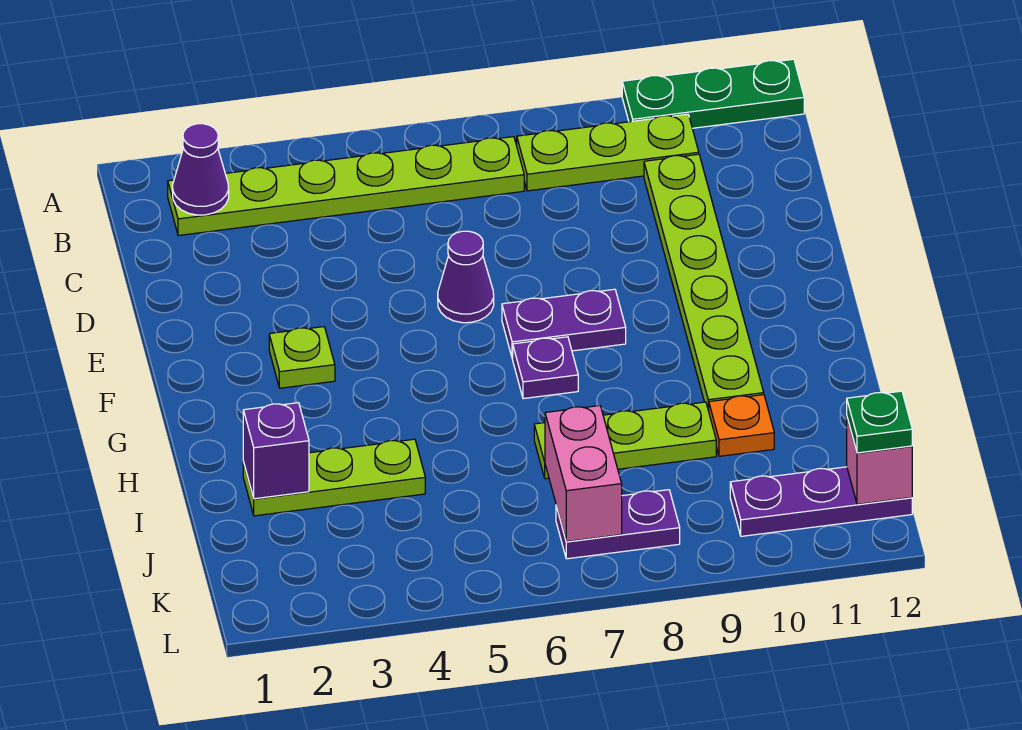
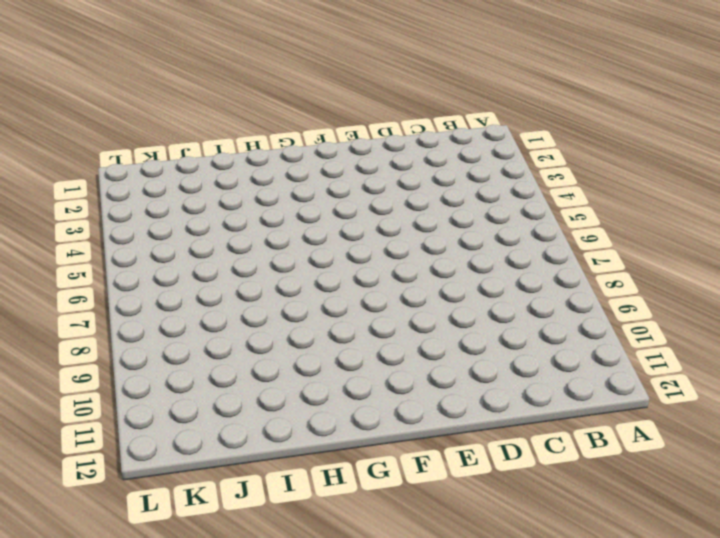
none -> green plate A10:A12 level 1
none -> lime plate B2:B7 level 1
none -> lime plate B8:B10 level 1

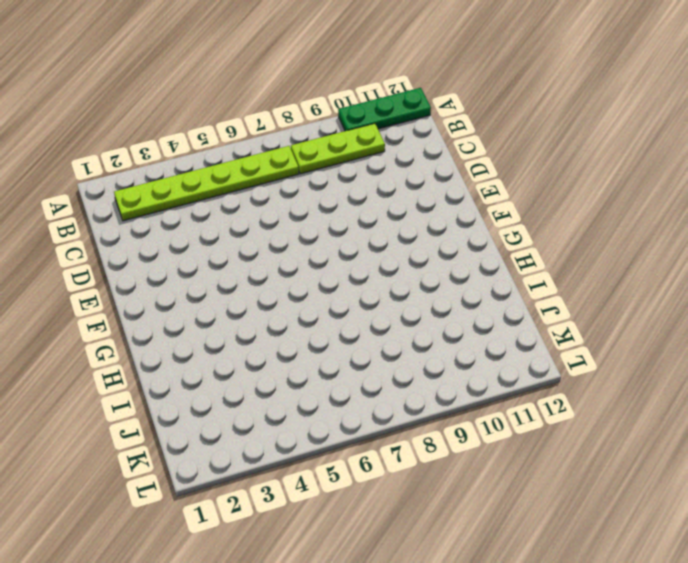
none -> lime plate C10:H10 level 1
none -> purple cone E6 level 1
none -> lime plate F3 level 1

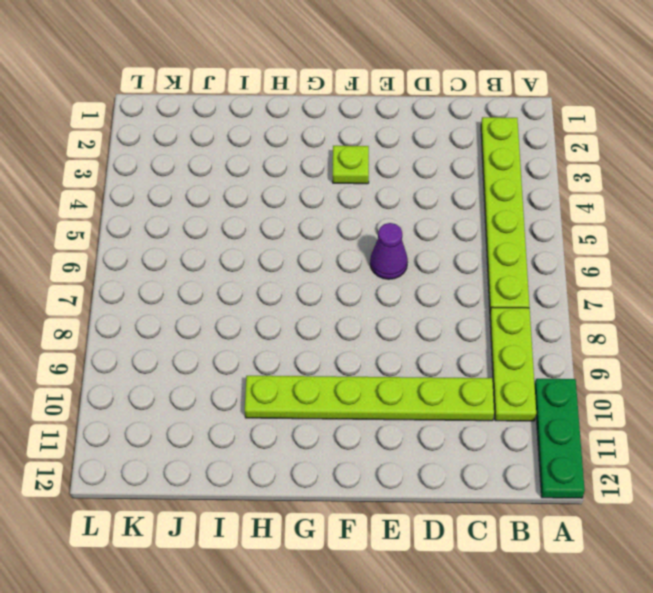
none -> purple plate F7:F8 level 1
none -> purple plate G7 level 1
none -> lime plate I2:I4 level 1

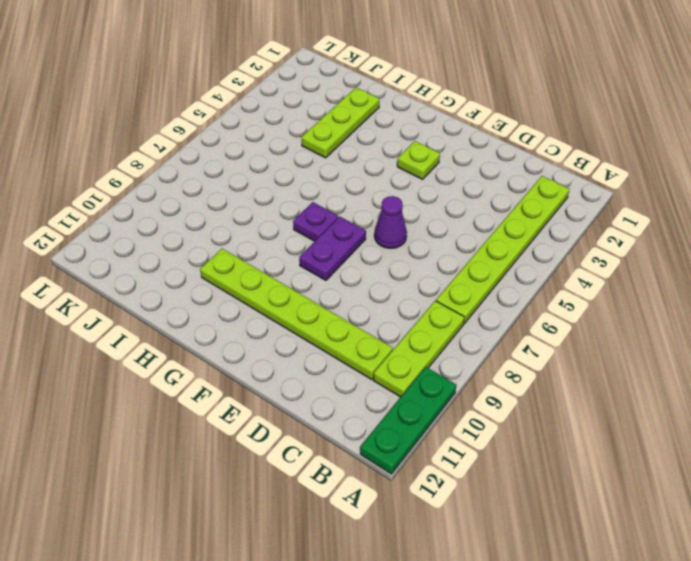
none -> lime plate I7:I9 level 1
none -> orange plate I10 level 1
none -> purple plate K7:K8 level 1

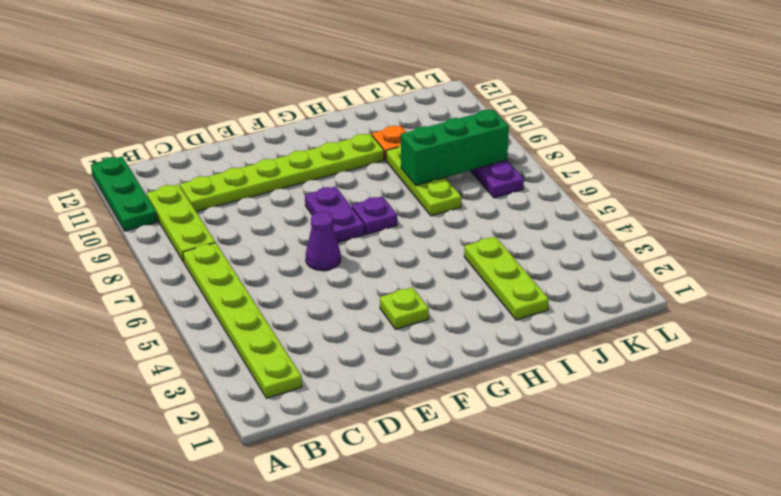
green brick I8:K8 level 2 -> none
none -> purple plate K10:K12 level 1
none -> purple cone B2 level 2
none -> purple brick I2 level 2

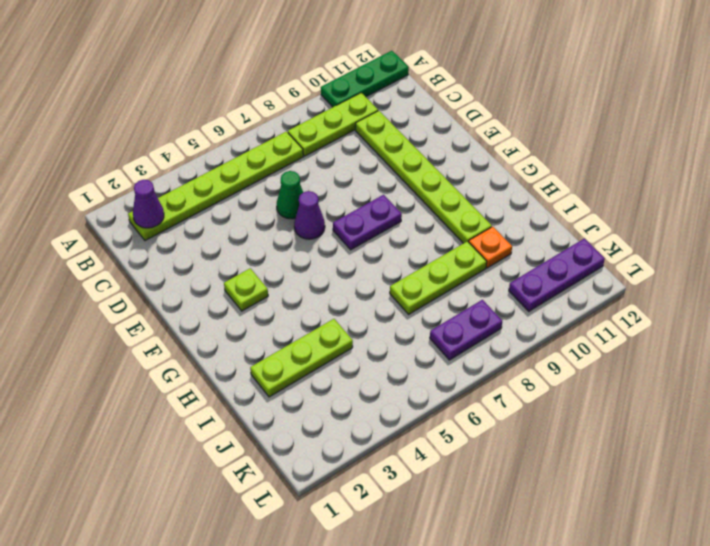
green cone D6 level 1 -> none
none -> purple plate G7 level 1
none -> purple brick I2 level 2
none -> pink brick J7:K7 level 2

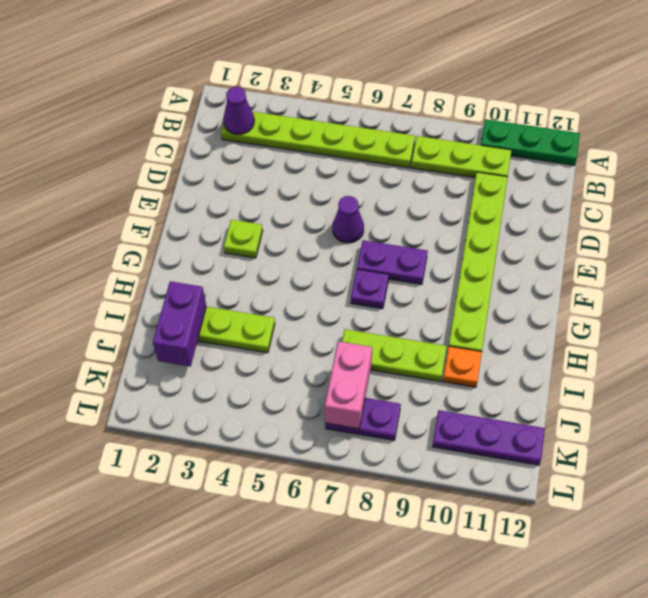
purple brick I2:J2 level 2 -> purple brick I2 level 2
none -> pink brick K12 level 2
none -> green plate K12 level 3

